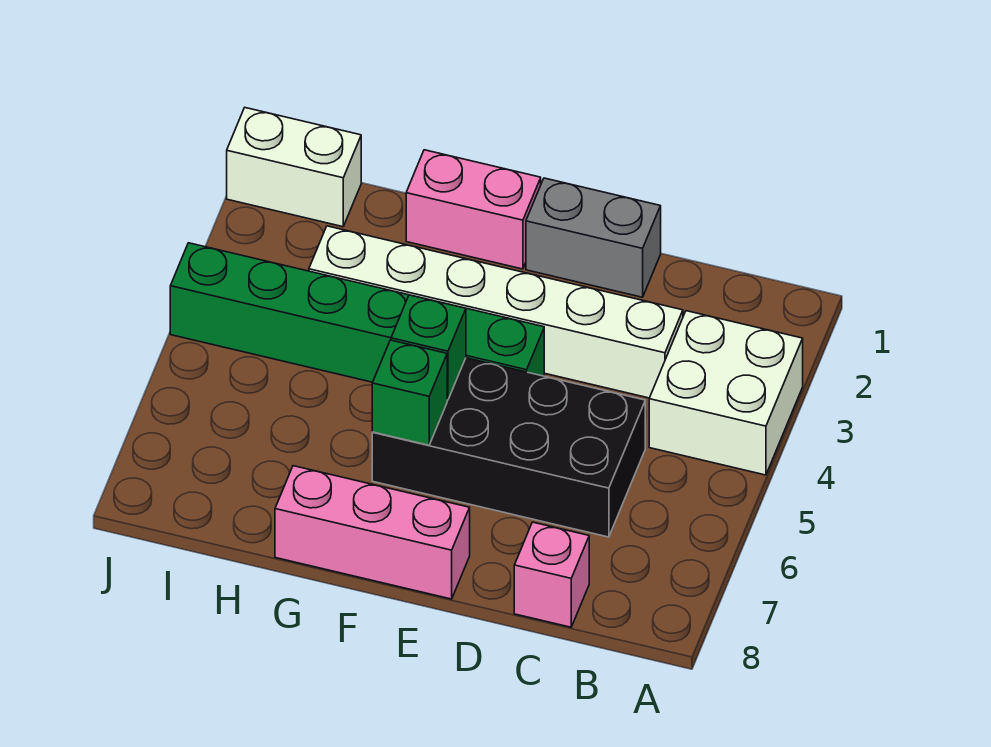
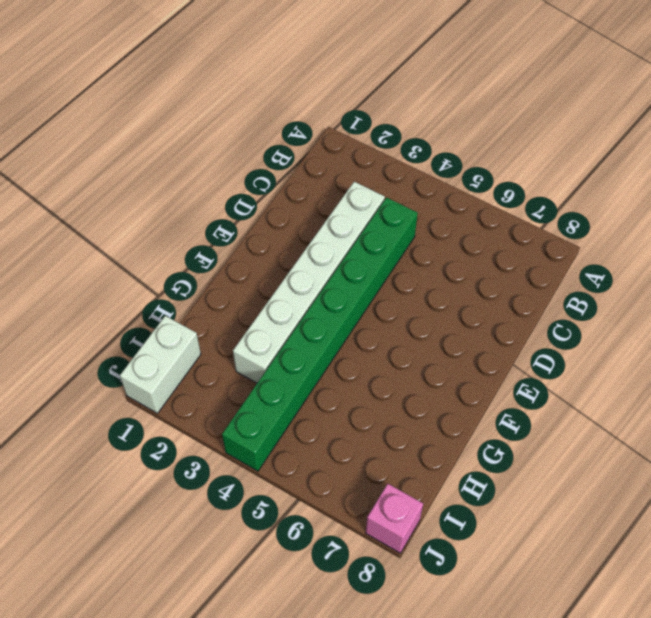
green brick C4:J4 level 1 -> green brick E4:J4 level 1
pink brick J8 level 1 -> pink brick C8 level 1
none -> white brick A3:B4 level 1
none -> black brick C5:F6 level 1

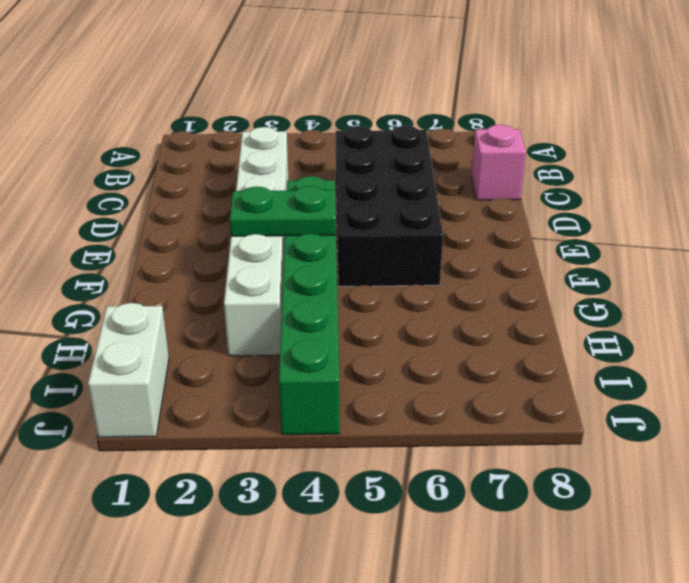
green plate F3:F4 level 2 -> none
none -> white brick A3:B4 level 1
none -> grey brick D1:E1 level 1

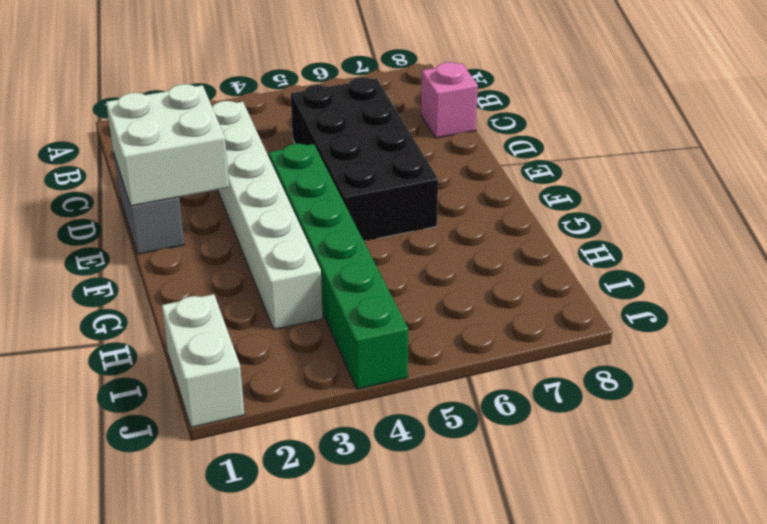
white brick D1:E2 level 2 -> white brick A3:B4 level 1
none -> pink brick E8:G8 level 1
none -> pink brick F1:G1 level 1

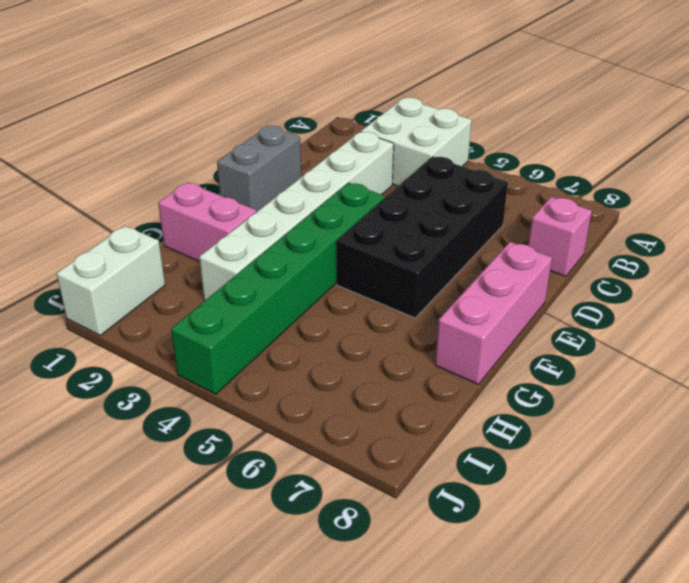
pink brick G1:G2 level 1 -> pink brick F1:G1 level 1
none -> green brick F5 level 2
none -> green brick F6 level 2

